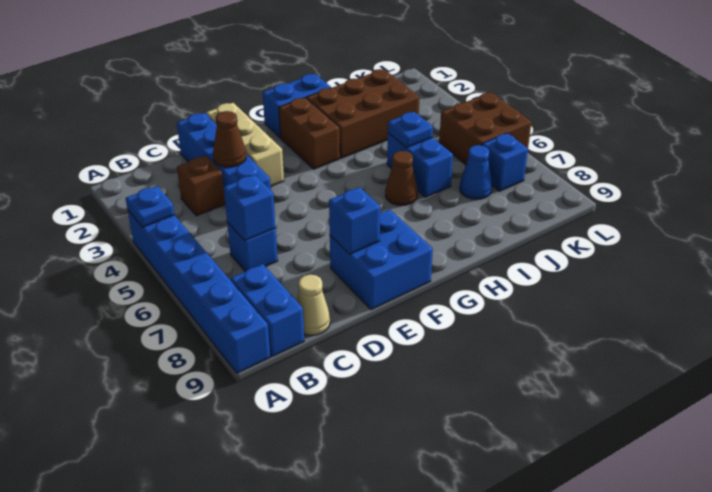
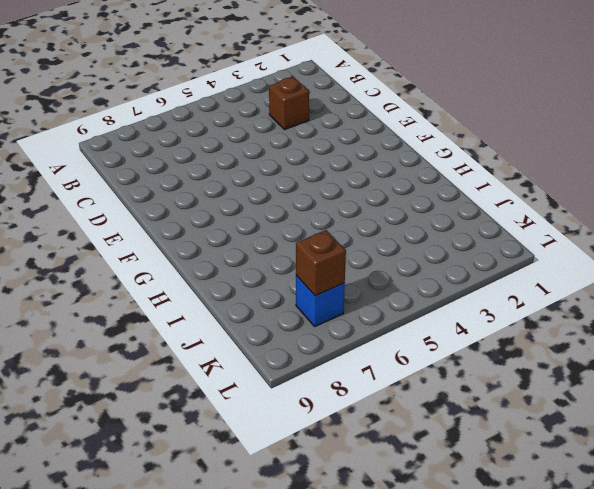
brown brick K7 level 2 -> none
none -> blue brick A4:A9 level 1
none -> blue brick B8:B9 level 1
none -> blue brick C6 level 1

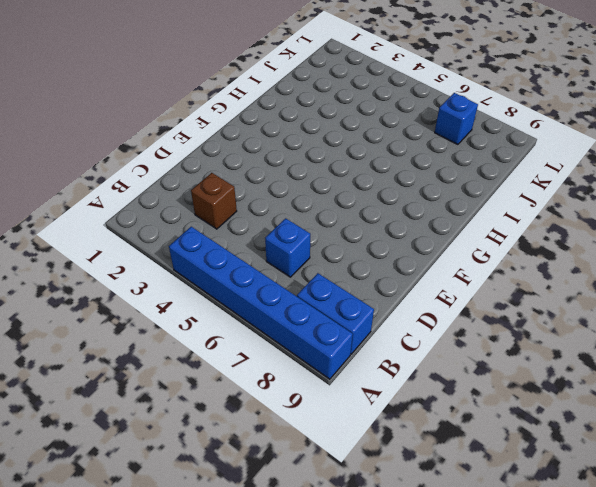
none -> tan cone C9 level 1
none -> blue brick D1:D4 level 1
none -> tan brick E1:E3 level 1

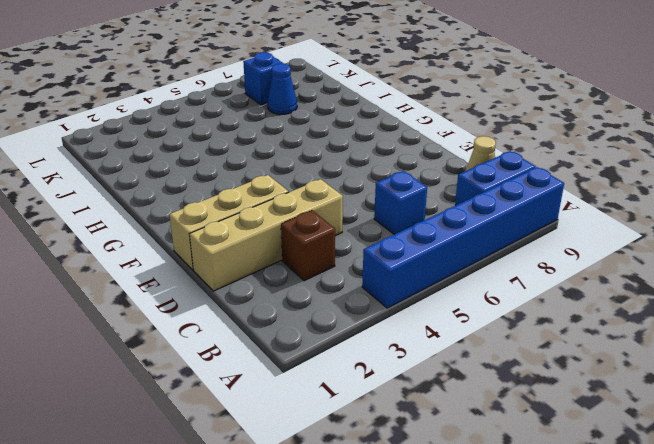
tan brick D1:D4 level 1 -> blue brick D1:D4 level 1
none -> blue brick E8:F9 level 1
none -> blue brick G1:H1 level 1
none -> brown brick G2:G3 level 1

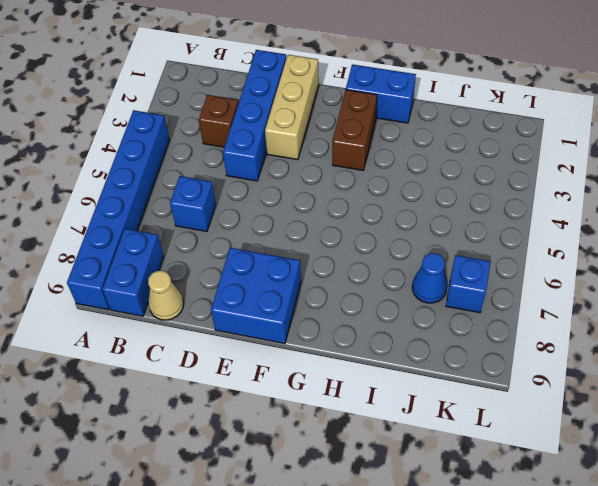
none -> brown brick H2:J3 level 1
none -> brown cone H6 level 1
none -> blue brick I5:I6 level 1

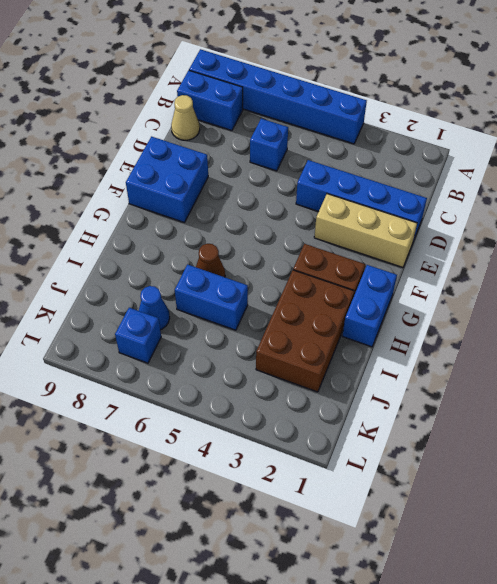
none -> brown brick C3 level 1
none -> brown brick K5:L6 level 1
none -> blue plate A4 level 2

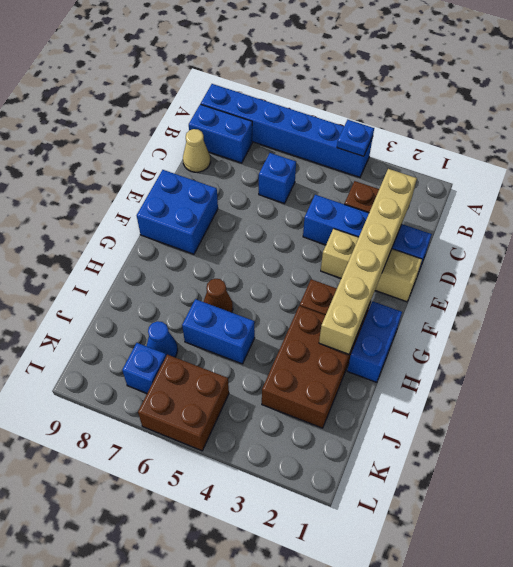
tan brick C2:H2 level 2 -> none
none -> blue brick C6 level 2
none -> brown cone D3 level 2
none -> blue brick E8 level 2

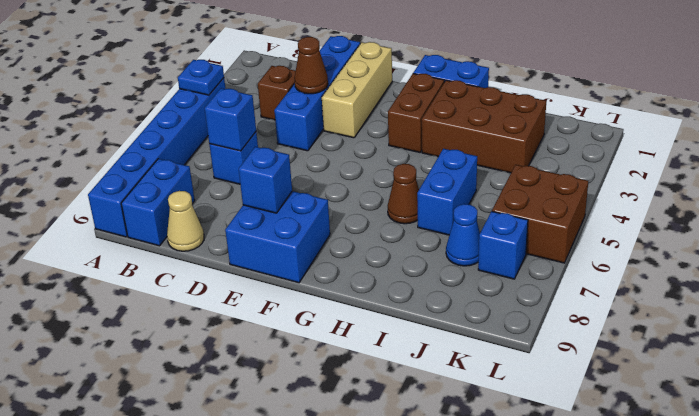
none -> blue plate I5 level 2

